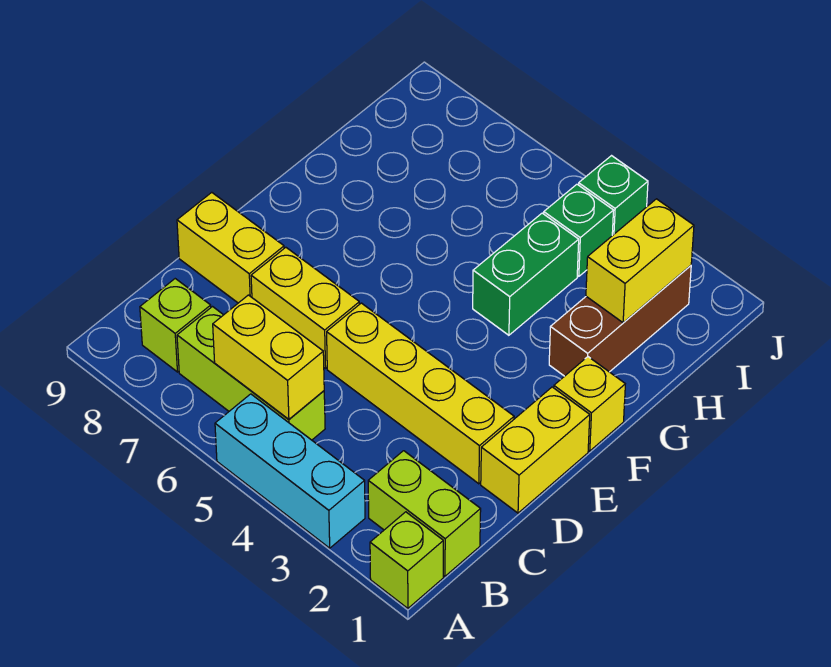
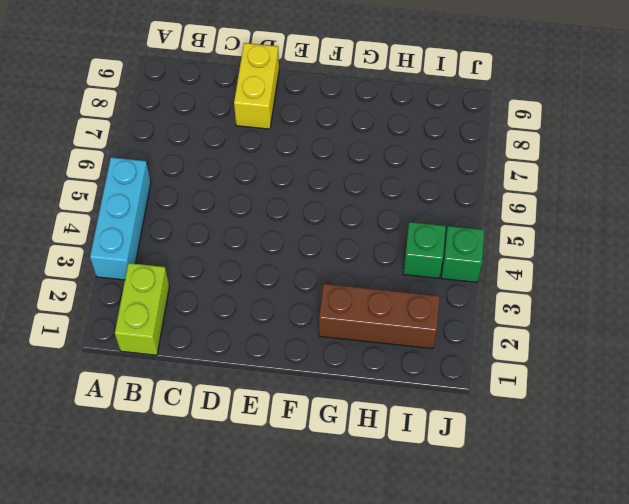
none -> lime brick A1 level 1
none -> lime brick B5:B7 level 1
none -> lime brick B8 level 1

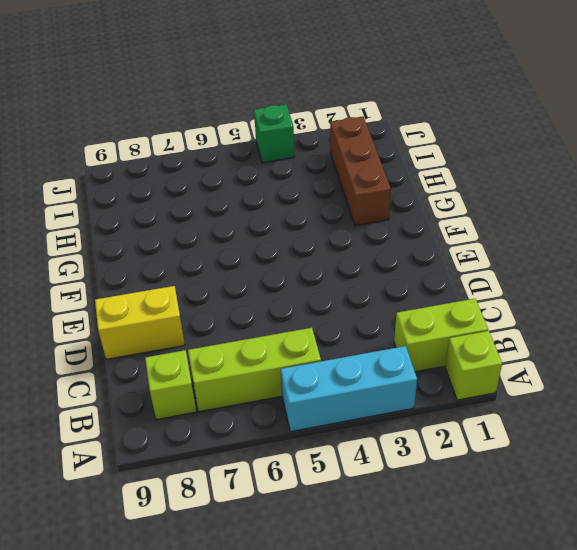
none -> yellow brick D1:E1 level 1
none -> yellow brick D2:D5 level 1
none -> yellow brick D6:D7 level 1

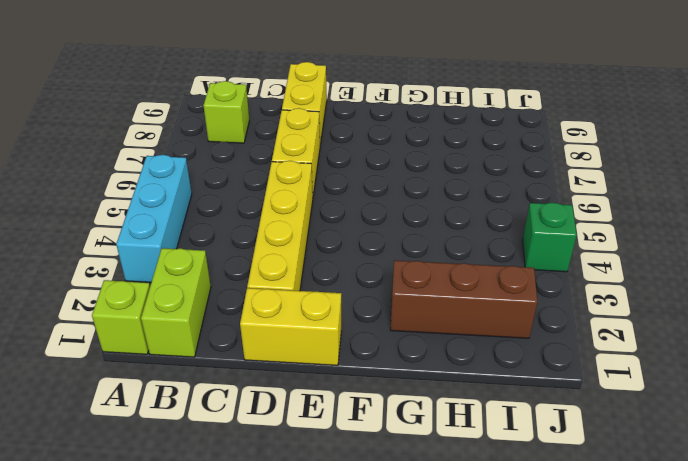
none -> lime brick B5:B7 level 1
none -> yellow brick F1 level 1
none -> green brick G4:H4 level 1

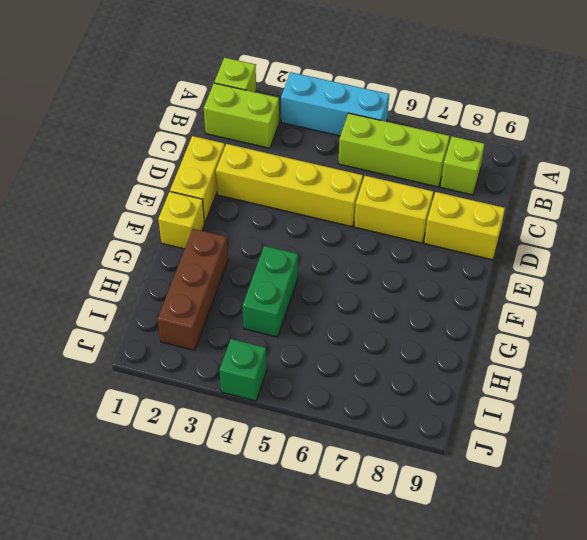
none -> green brick I4 level 1
none -> yellow brick B5:B6 level 2
none -> yellow brick H2:I2 level 2

